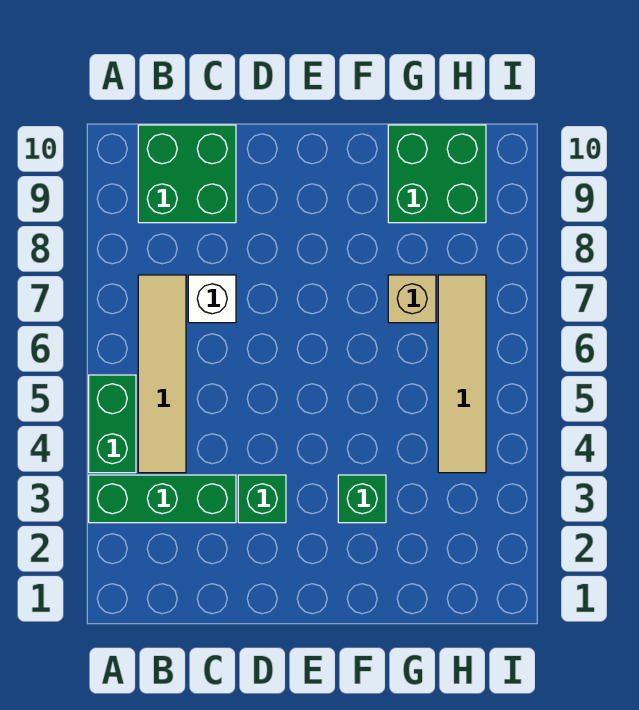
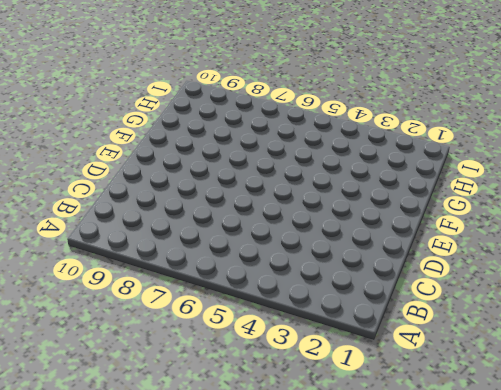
none -> green brick A3:C3 level 1
none -> green brick A4:A5 level 1

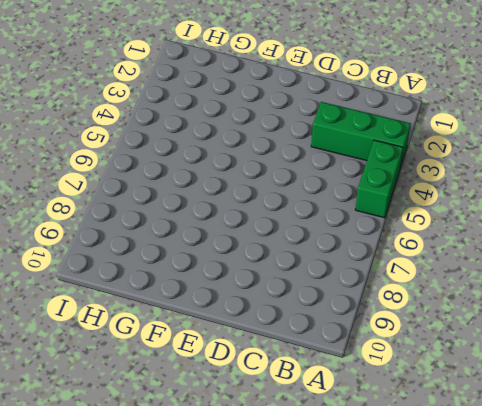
none -> tan tile B4:B7 level 1
none -> green brick B9:C10 level 1

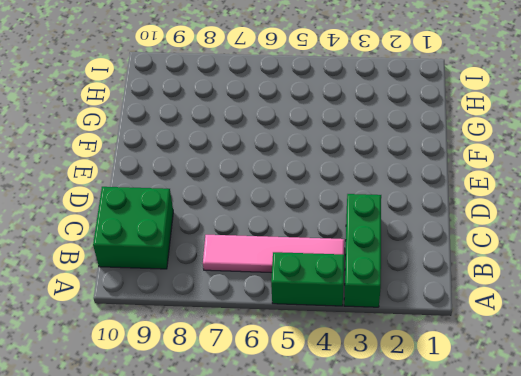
pink tile B4:B7 level 1 -> tan tile B4:B7 level 1
none -> white brick C7 level 1
none -> green brick D3 level 1

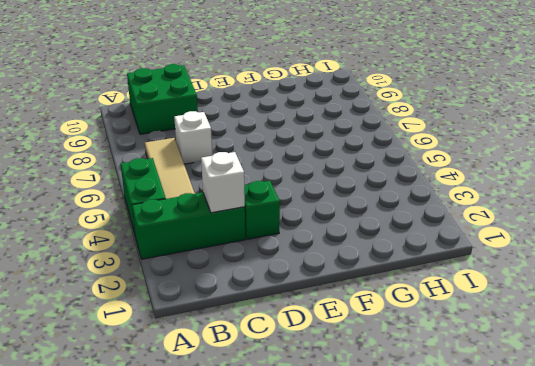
white brick C3 level 2 -> none
none -> green brick F3 level 1
none -> tan brick G7 level 1

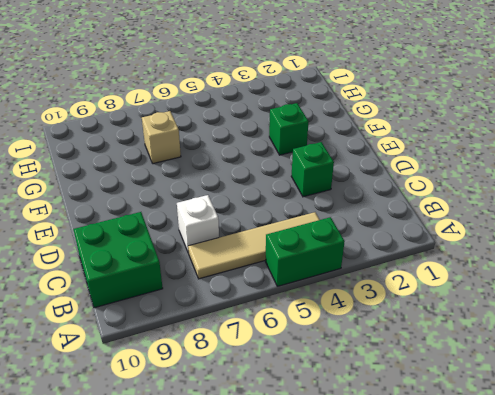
none -> green brick A3:C3 level 1
none -> green brick G9:H10 level 1

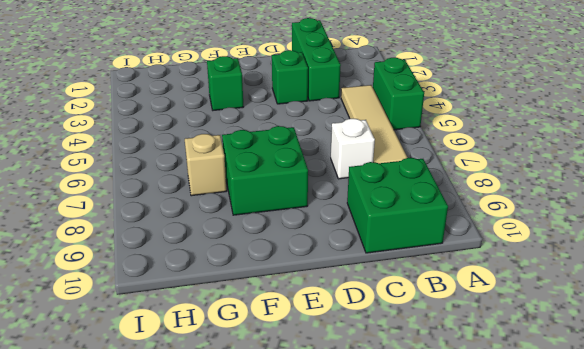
green brick C1:C3 level 1 -> green brick A3:C3 level 1
green brick E7:F8 level 1 -> green brick G9:H10 level 1
none -> tan tile H4:H7 level 1

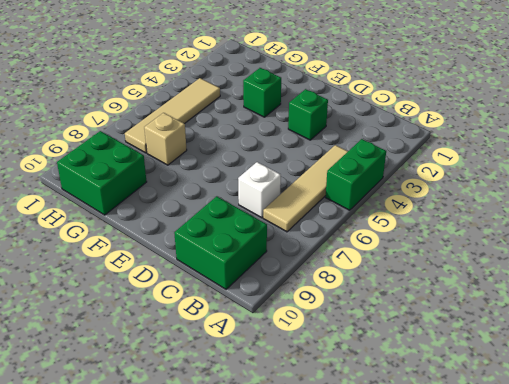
none -> green brick A3:C3 level 1

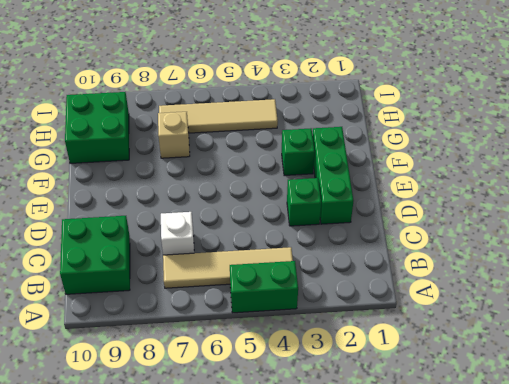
green brick D2:F2 level 1 -> green brick A3:C3 level 1

